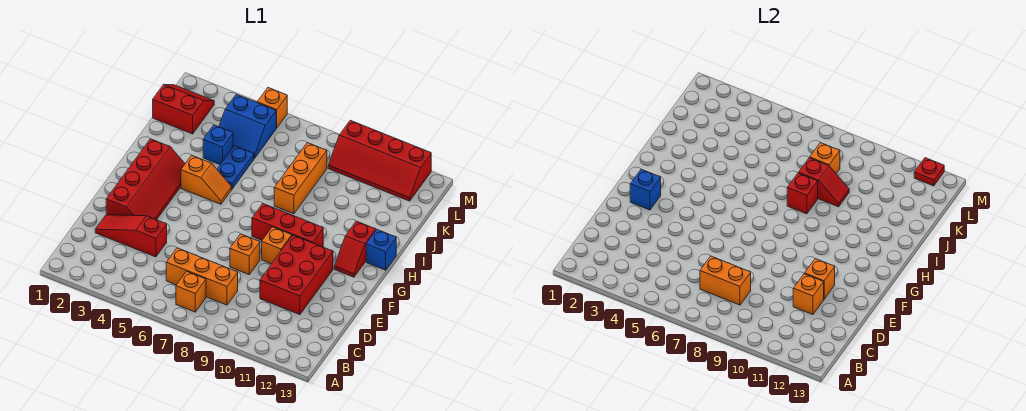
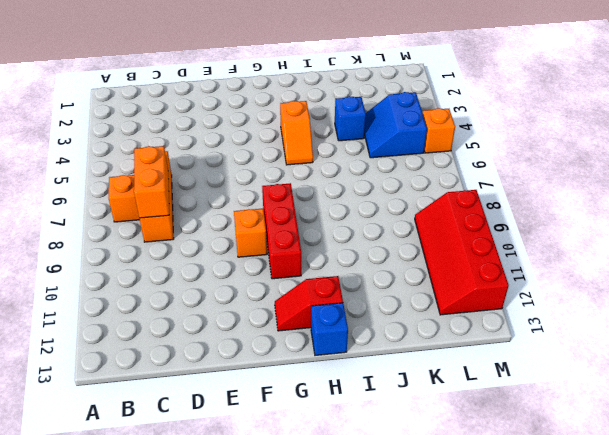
none -> red slope D2:D4 level 1 top 4
none -> red brick D10:F11 level 1
none -> red slope E2:H3 level 1 top 2

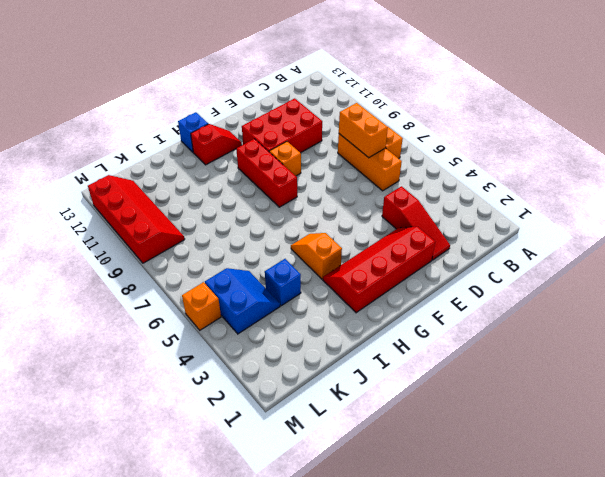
none -> orange brick E8 level 1
none -> blue plate I5:J5 level 1
none -> orange brick I8:K8 level 1

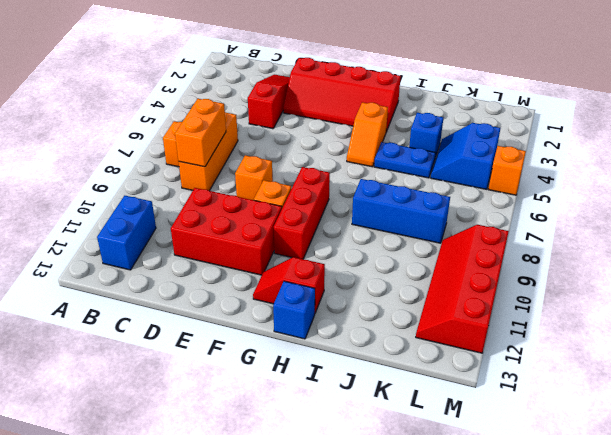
blue brick B11:B12 level 1 -> none
blue brick I8:K8 level 1 -> orange brick I8:K8 level 1
none -> red slope K1:L2 level 1 top K
none -> orange brick D11 level 2
none -> orange brick E11 level 2

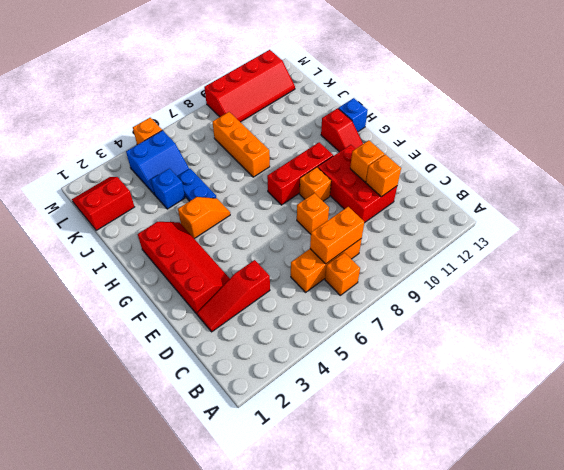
none -> blue brick F2 level 2
none -> red brick I8 level 2
none -> red slope J8:J9 level 2 top 8

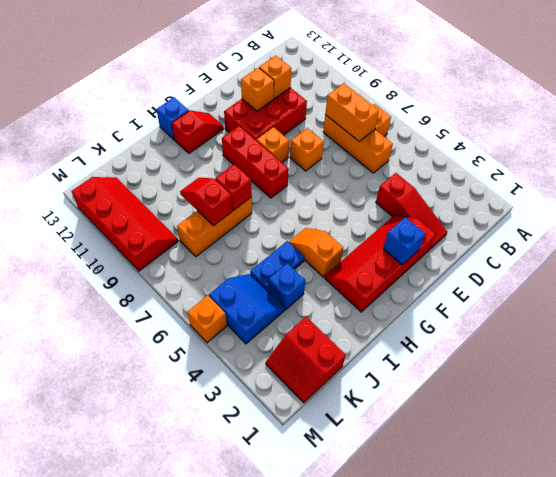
none -> orange brick K8 level 2
none -> red plate M12 level 2

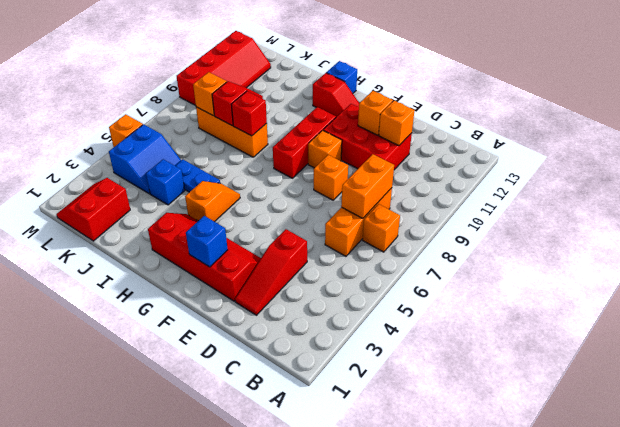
none -> red plate M12 level 2

